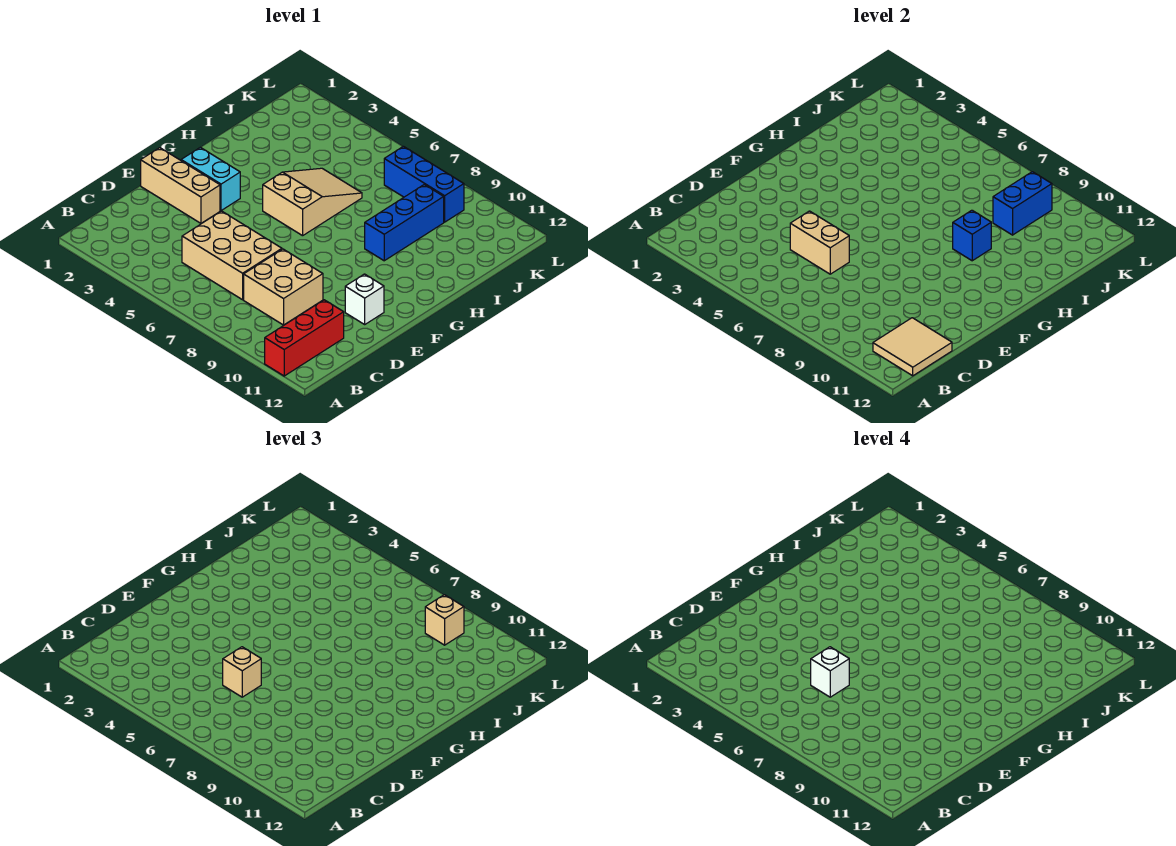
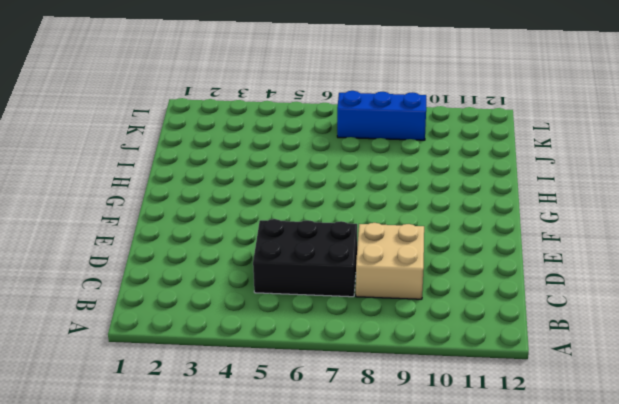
black brick C5:D7 level 1 -> tan brick C5:D7 level 1
none -> red brick A11:C11 level 1
none -> tan brick E1:E3 level 1
none -> white brick E11 level 1

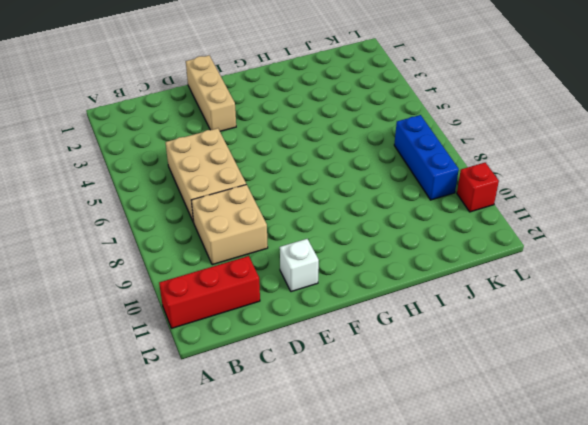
red brick L10 level 1 -> none
none -> cyan brick F2:F3 level 1
none -> tan slope G5:I6 level 1 top G
none -> blue brick H9:J9 level 1

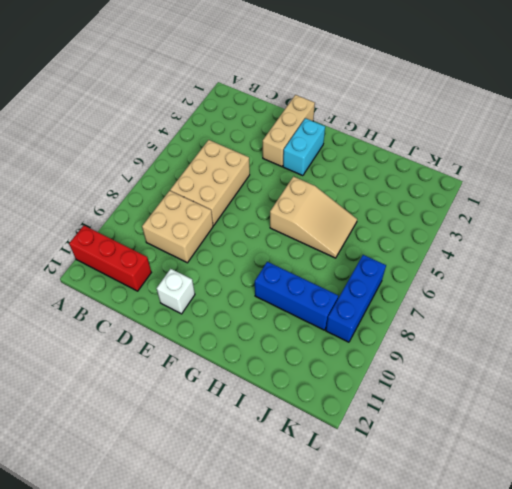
none -> tan tile B11:C12 level 2
none -> tan brick D5:D6 level 2
none -> blue brick H9 level 2

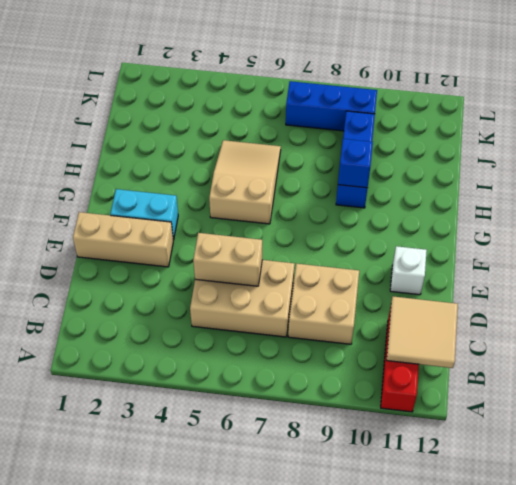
none -> blue brick J9:K9 level 2
none -> tan brick D6 level 3
none -> tan brick K9 level 3

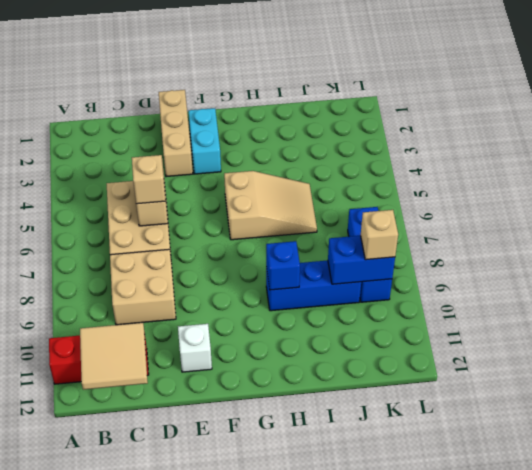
none -> white brick D6 level 4

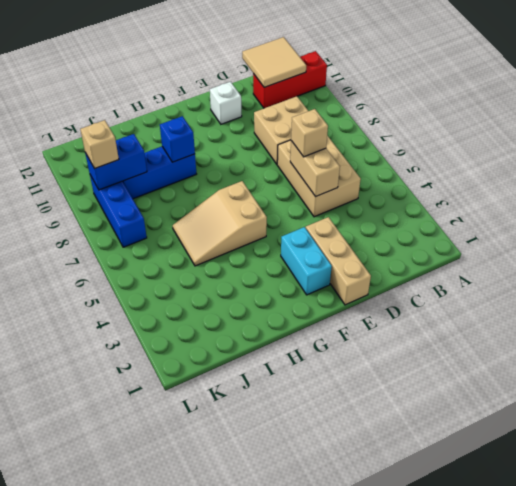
none -> white brick D6 level 4

